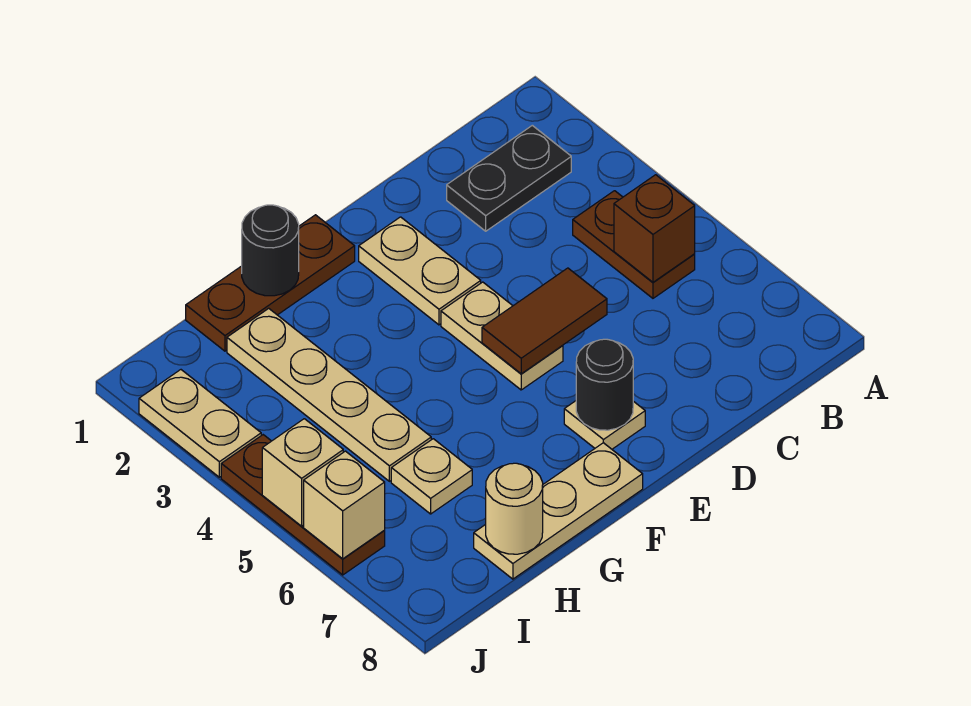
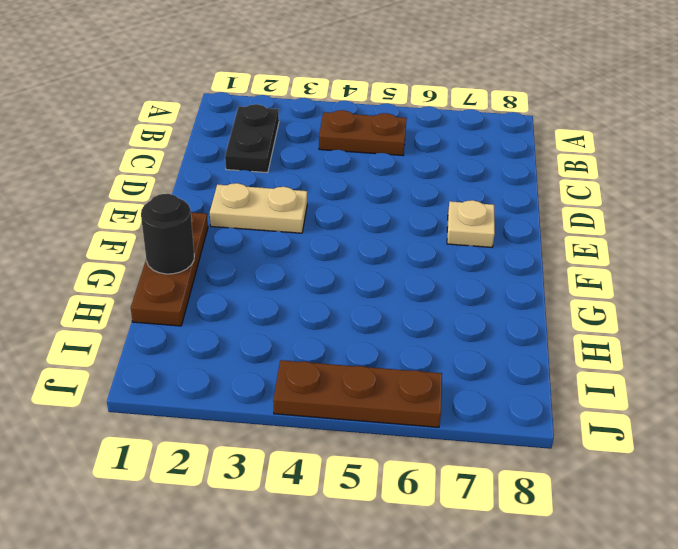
none -> tan plate E4:E5 level 1
none -> tan plate F8:H8 level 1
none -> tan plate H2:H5 level 1

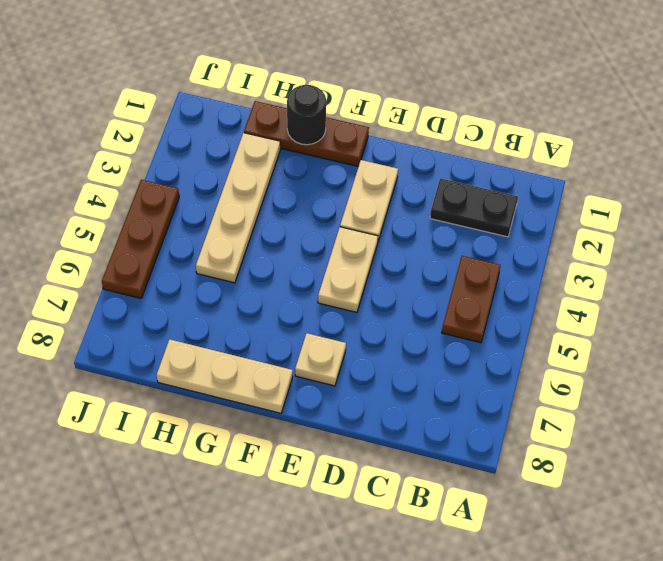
none -> tan plate H6 level 1
none -> tan plate J2:J3 level 1
none -> brown brick B5 level 2

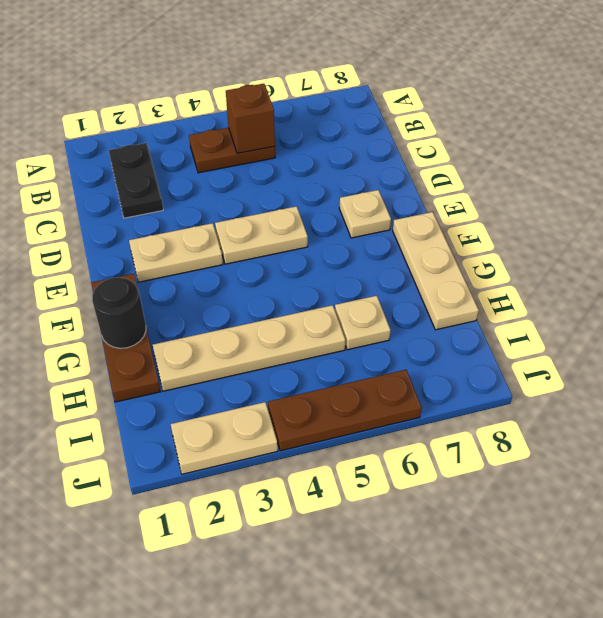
none -> brown tile D5:E5 level 2
none -> black round brick E7 level 2
none -> tan round brick H8 level 2

